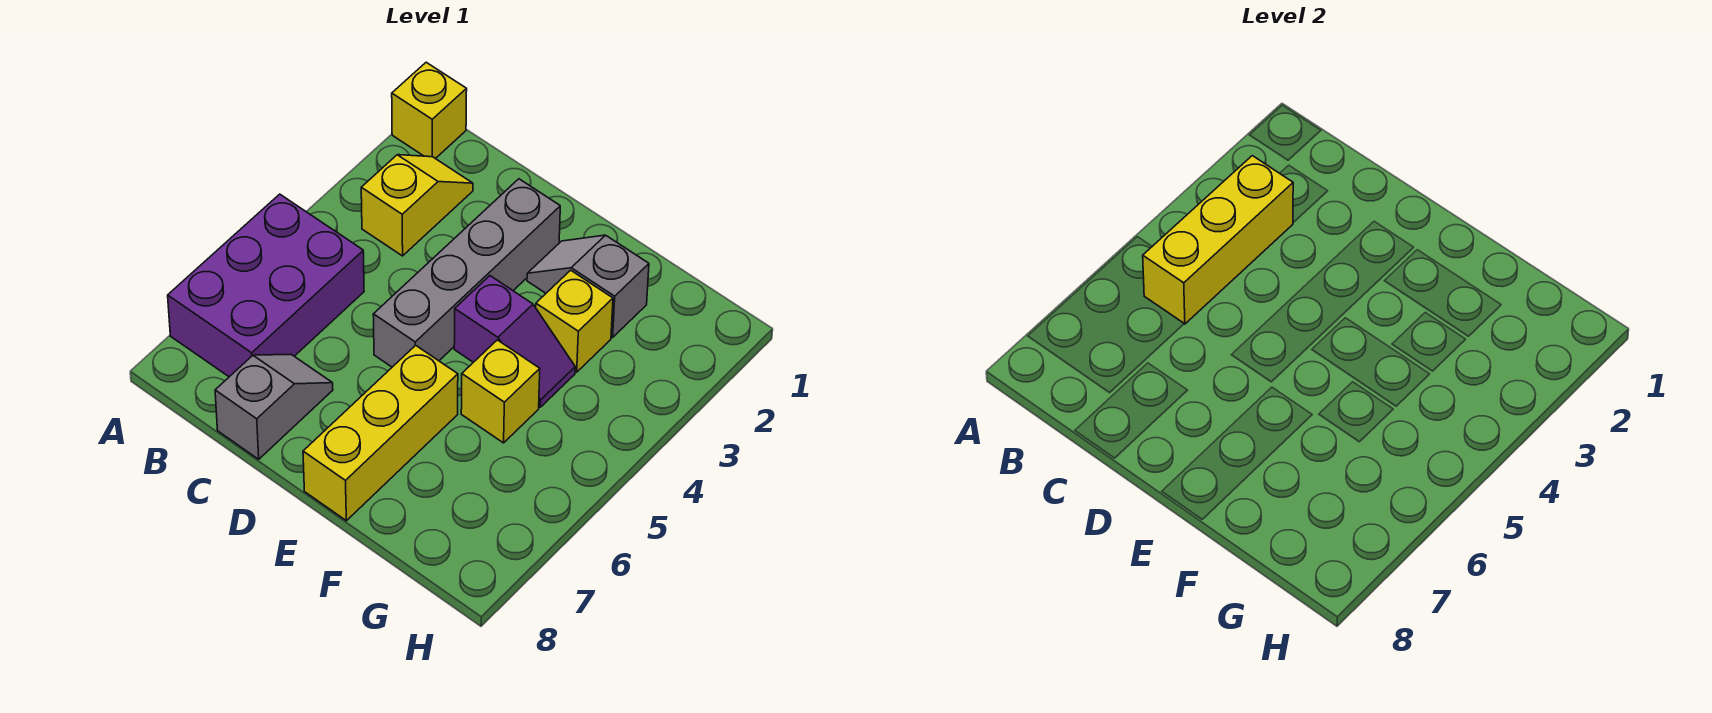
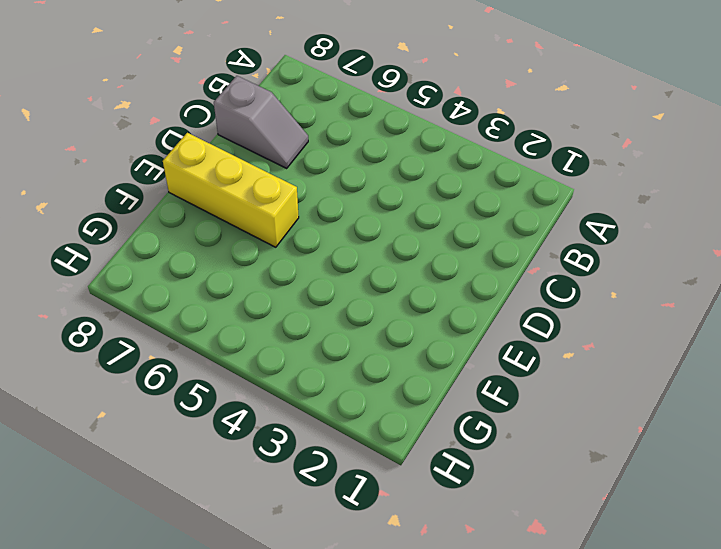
none -> yellow brick A1 level 1
none -> purple brick A5:B7 level 1

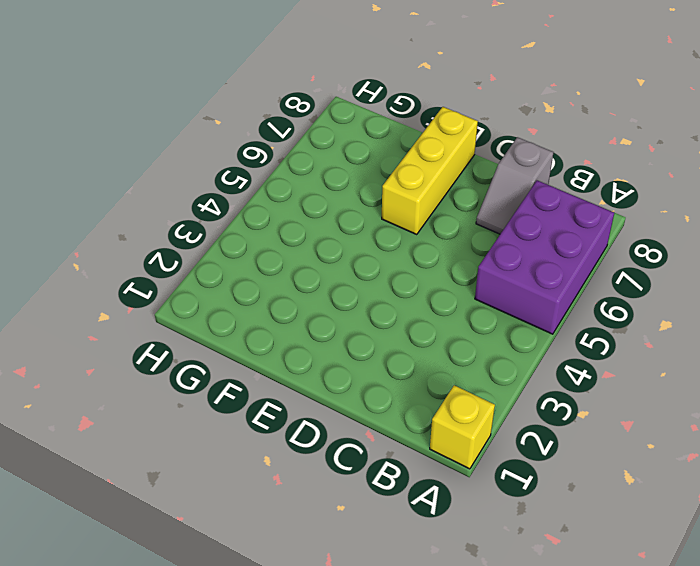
none -> yellow slope B2:B3 level 1 top 3
none -> grey brick D2:D5 level 1

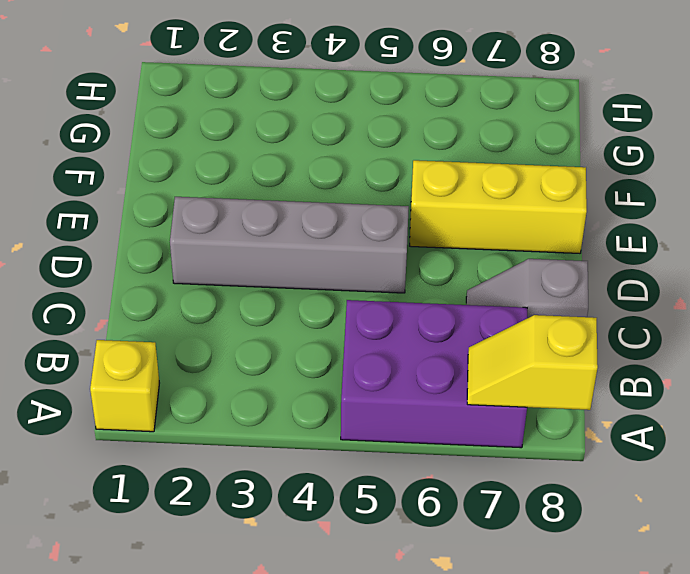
yellow slope A7:A8 level 2 top 8 -> yellow slope B2:B3 level 1 top 3
none -> grey slope E2:F2 level 1 top F
none -> purple slope E4:F4 level 1 top E

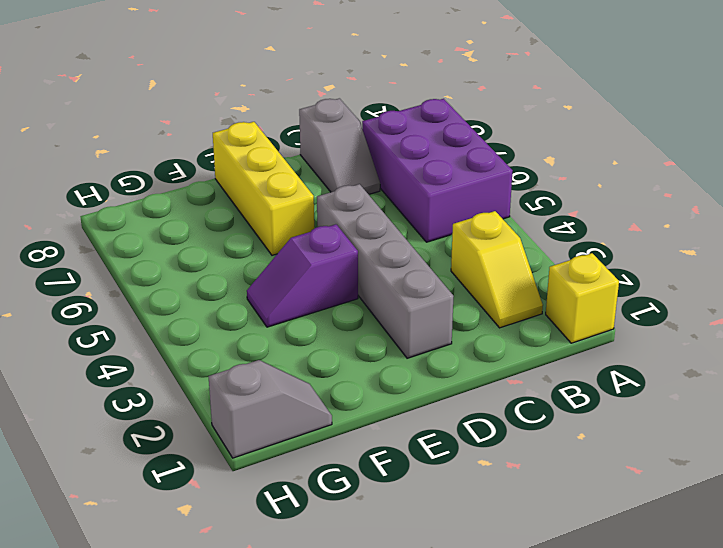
grey slope G1:H1 level 1 top H -> grey slope E2:F2 level 1 top F
none -> yellow brick F3 level 1
none -> yellow brick F5 level 1

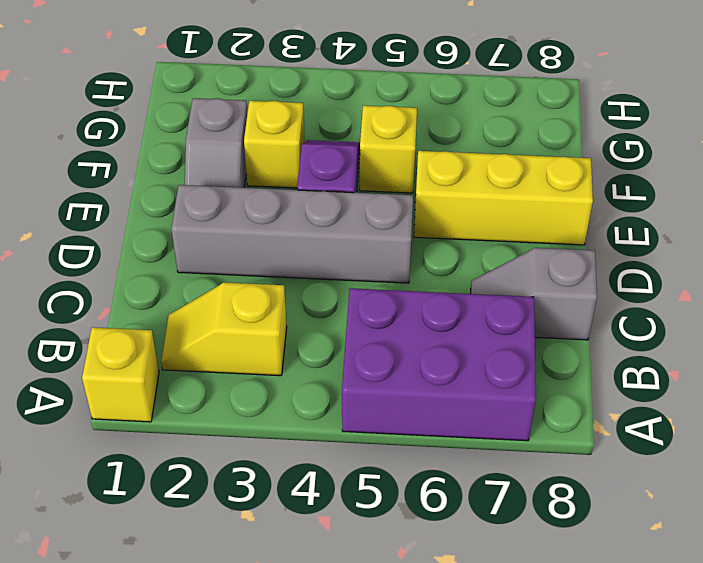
none -> yellow brick B3:B5 level 2

